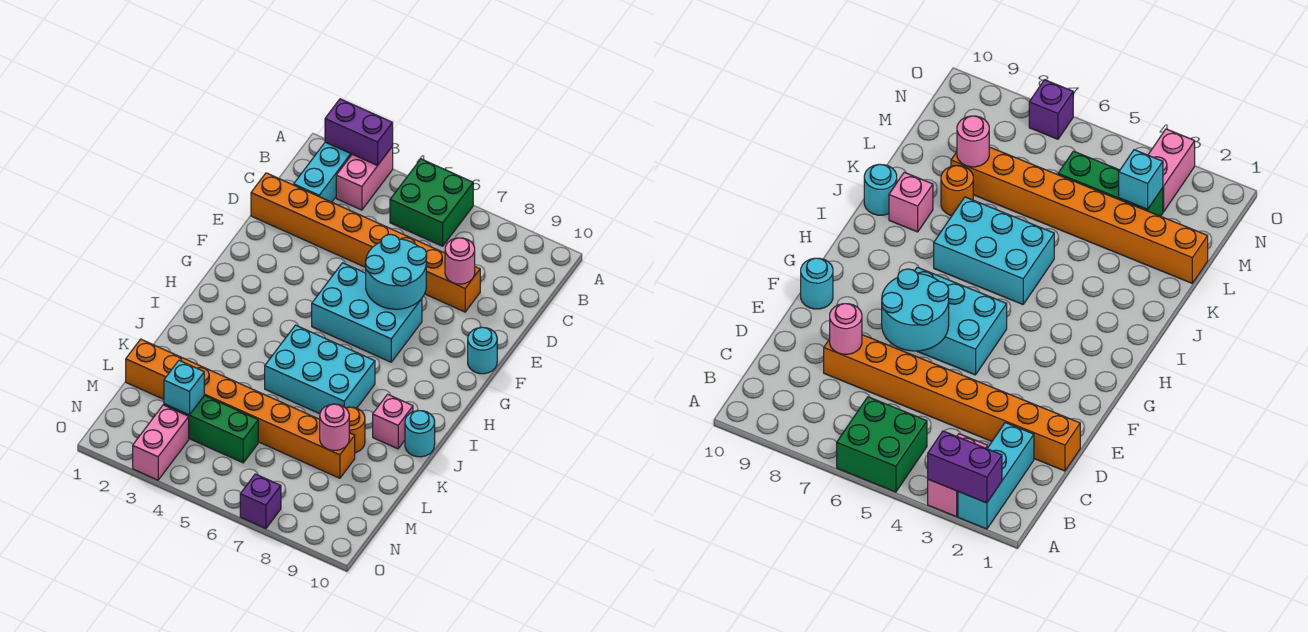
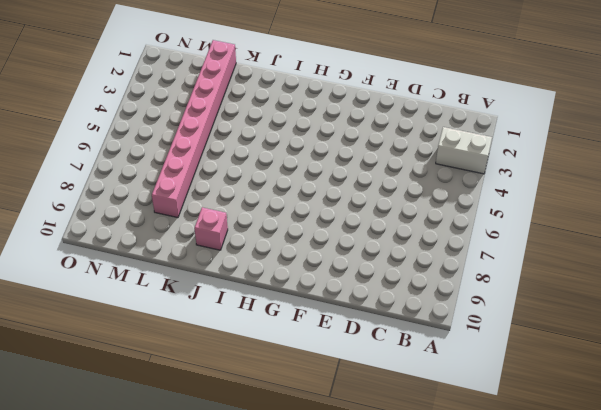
white brick A3:B3 level 1 -> pink brick A3:B3 level 1
pink brick L1:L8 level 1 -> orange brick L1:L8 level 1
none -> cyan brick A2:C2 level 1
none -> green brick A5:B6 level 1
none -> orange brick D1:D8 level 1

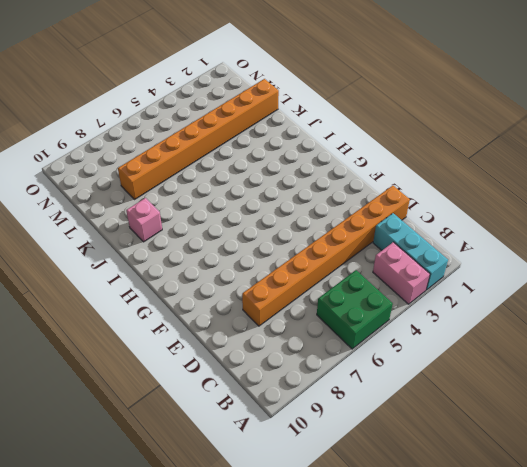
none -> cyan brick F5:G7 level 1
none -> cyan round brick F10 level 1
none -> cyan brick I5:J7 level 1

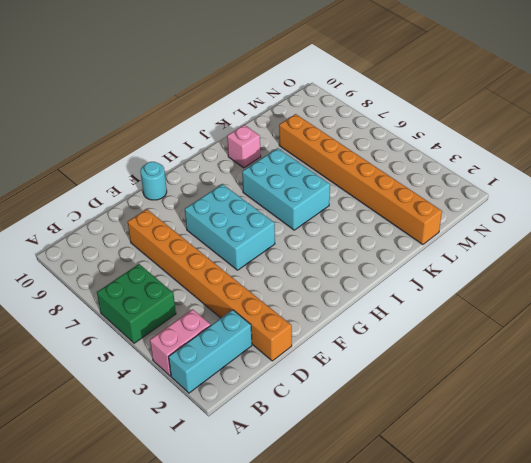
none -> cyan round brick J10 level 1
none -> orange round brick K8 level 1
none -> green brick M3:M5 level 1

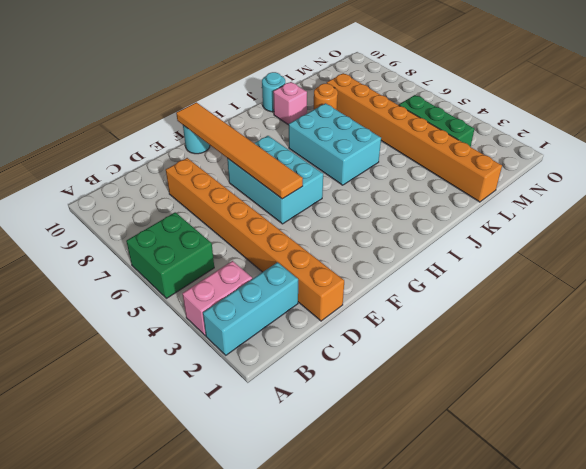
orange tile F5:F10 level 2 -> cyan round brick E6:F7 level 2
none -> pink brick N3:O3 level 1
none -> purple brick O7 level 1
none -> purple brick A2:A3 level 2

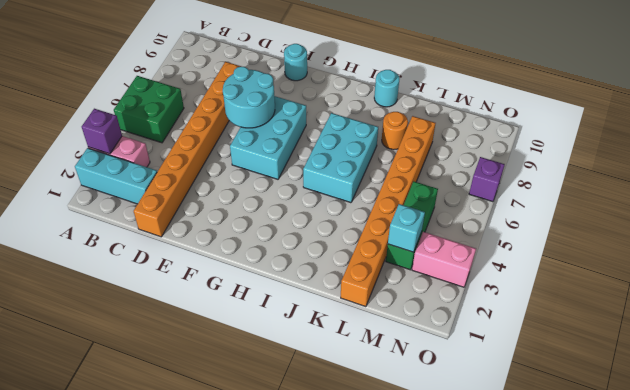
purple brick A3 level 2 -> purple brick A2:A3 level 2
none -> pink brick J9 level 1
none -> pink round brick D8 level 2
none -> pink round brick L8 level 2

